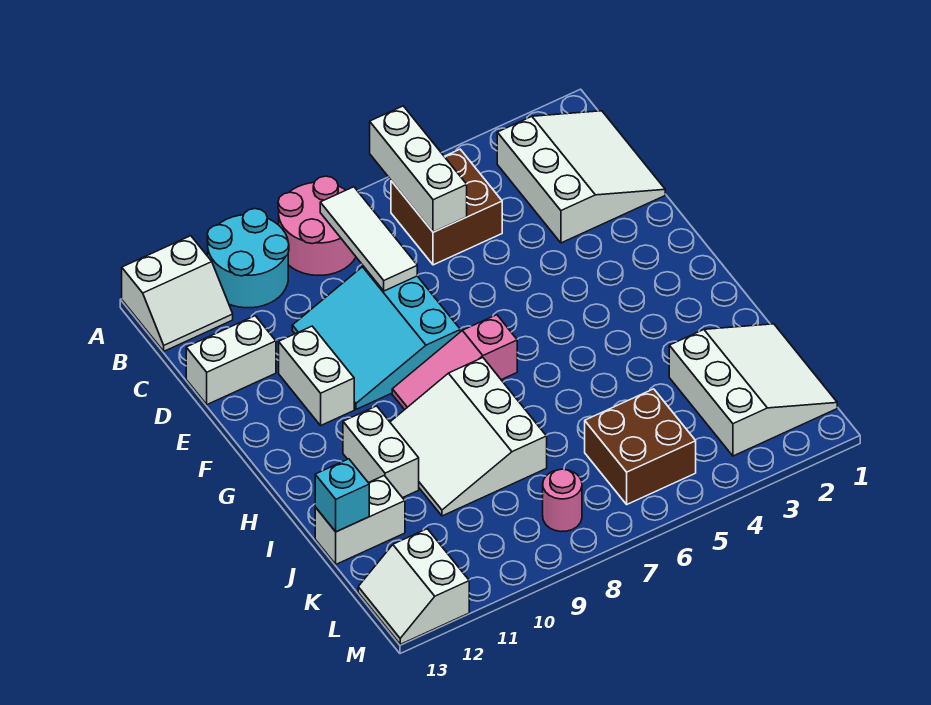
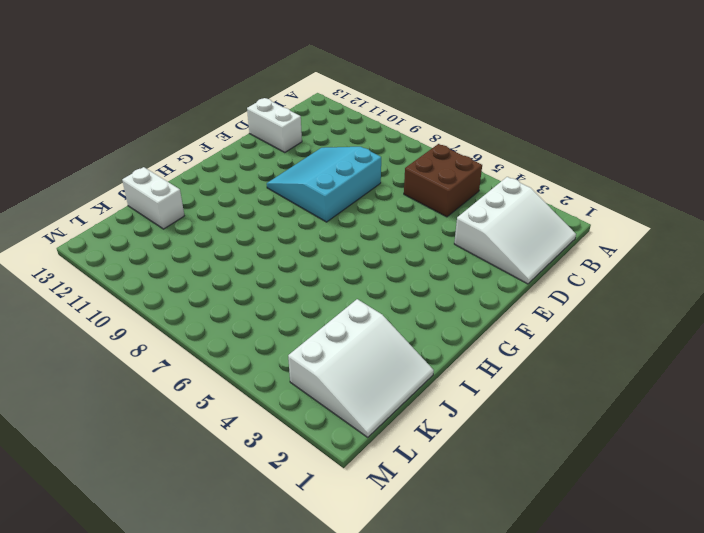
none -> pink round brick A8:B9 level 1
none -> cyan round brick A10:B11 level 1
none -> white slope A12:B13 level 1 top A

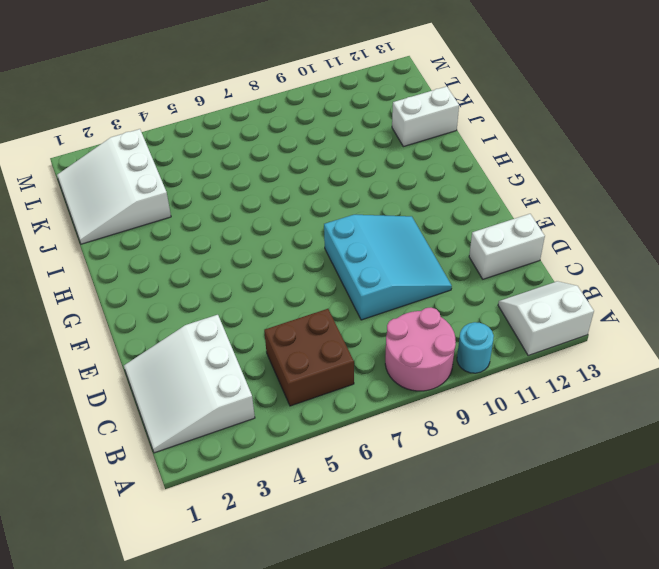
cyan round brick A10 level 1 -> cyan round brick A10:B11 level 1
none -> white brick E11:F11 level 1
none -> pink slope G7:G9 level 1 top 7
none -> white slope H8:J10 level 1 top 8

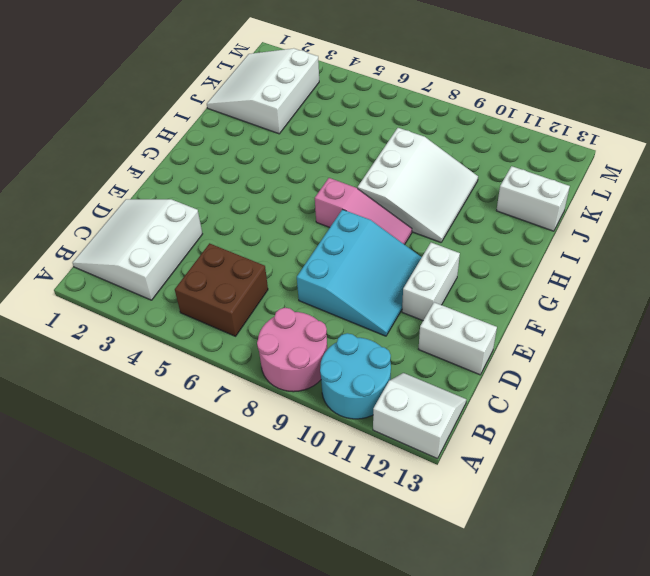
none -> white brick H11:I11 level 1
none -> brown brick K5:L6 level 1
none -> pink round brick L8 level 1

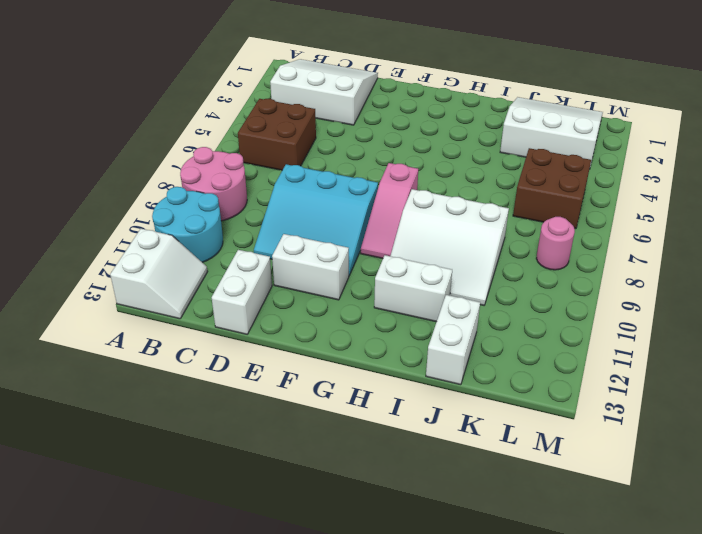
none -> white slope L12:M13 level 1 top 12
none -> white brick A6:C6 level 2
none -> white tile B8:D8 level 2

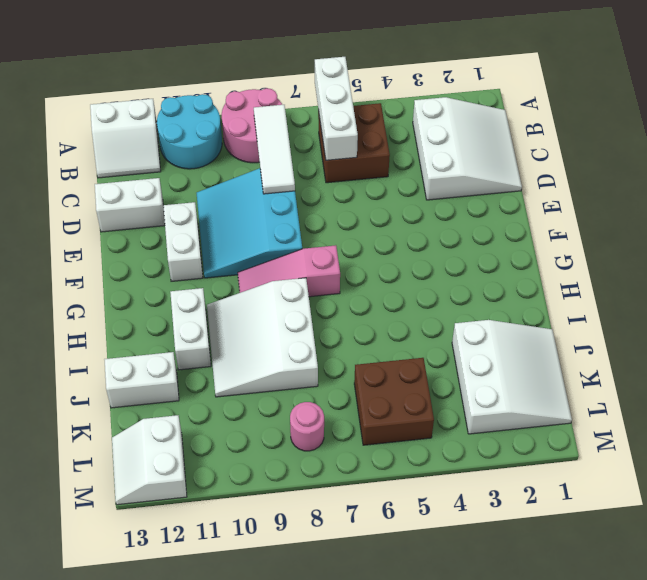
none -> cyan brick J13 level 2

